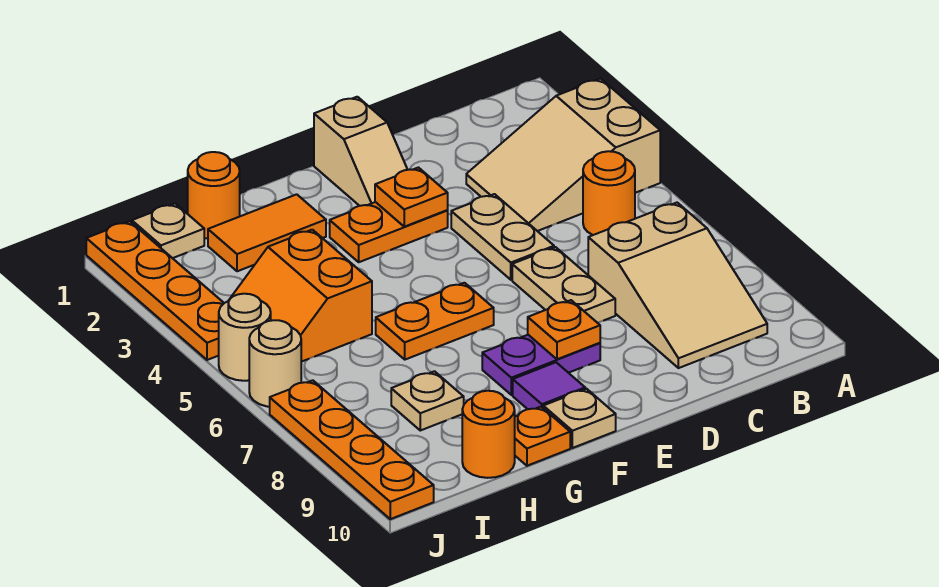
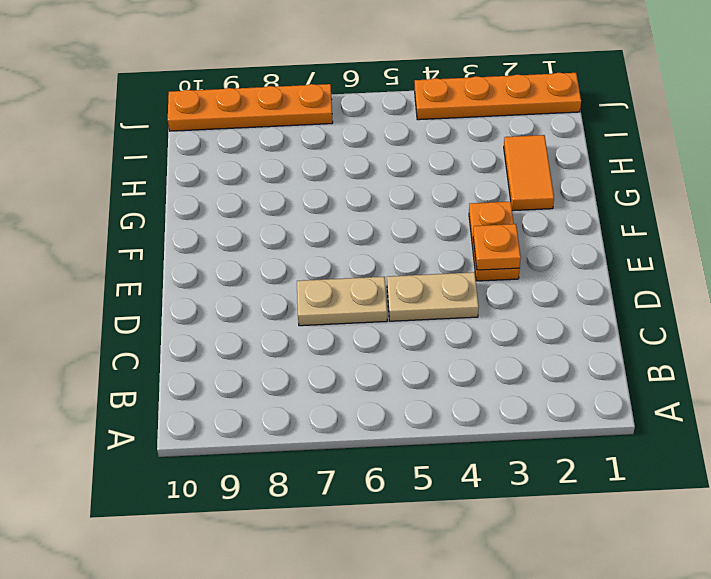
none -> tan slope A3:C4 level 1 top A
none -> orange round brick B5 level 1
none -> tan slope B7:C9 level 1 top 7

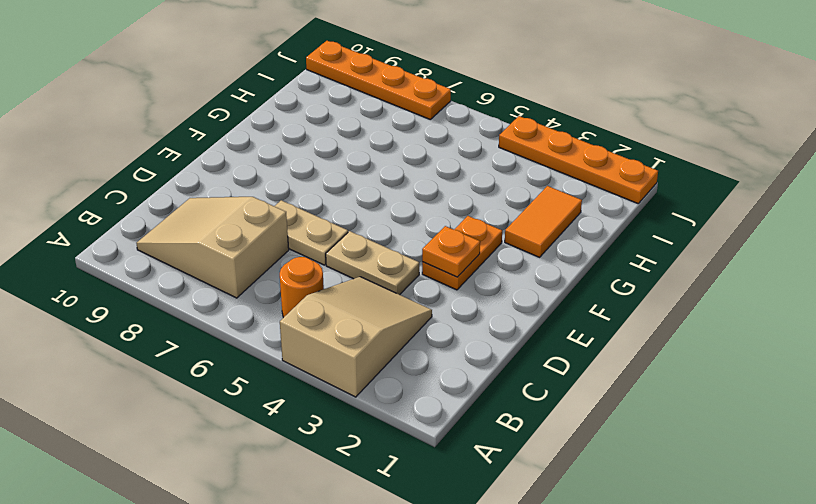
none -> tan slope E1:E2 level 1 top 1
none -> purple plate E8:F8 level 1
none -> orange plate F6:G6 level 1

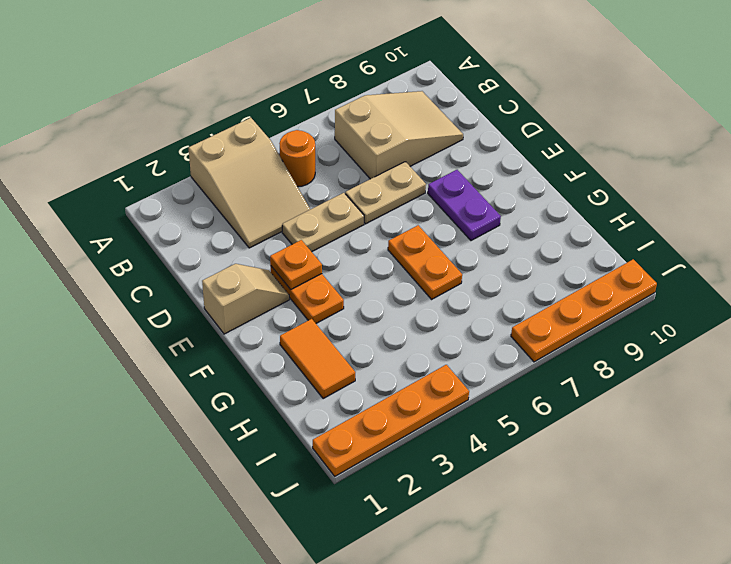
none -> purple tile F9 level 1
none -> tan plate F10 level 1
none -> orange plate G10 level 1

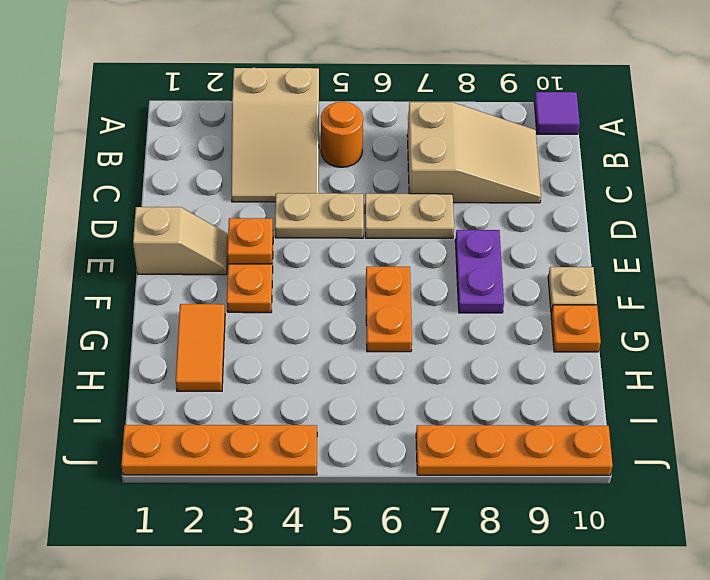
purple tile A10 level 1 -> purple tile F9 level 1
none -> orange round brick H1 level 1
none -> orange slope H4:I5 level 1 top H
none -> tan plate H8 level 1

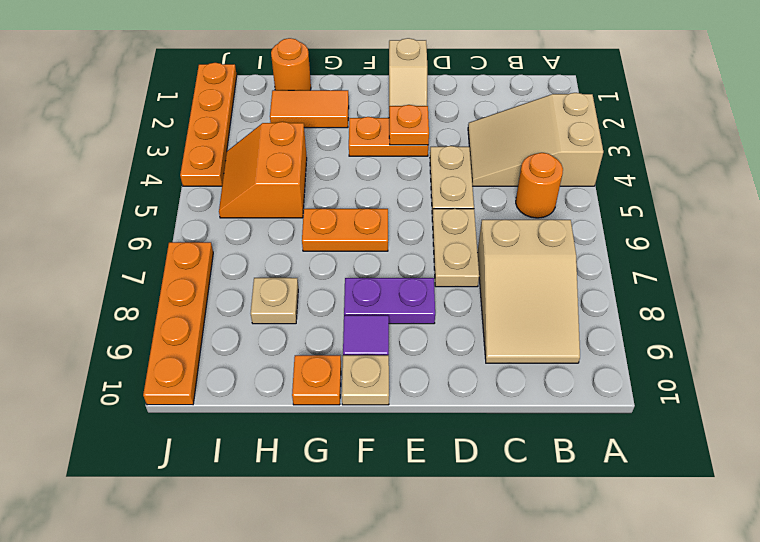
none -> orange round brick H10 level 1
none -> tan plate I1 level 1
none -> tan round brick J5 level 1

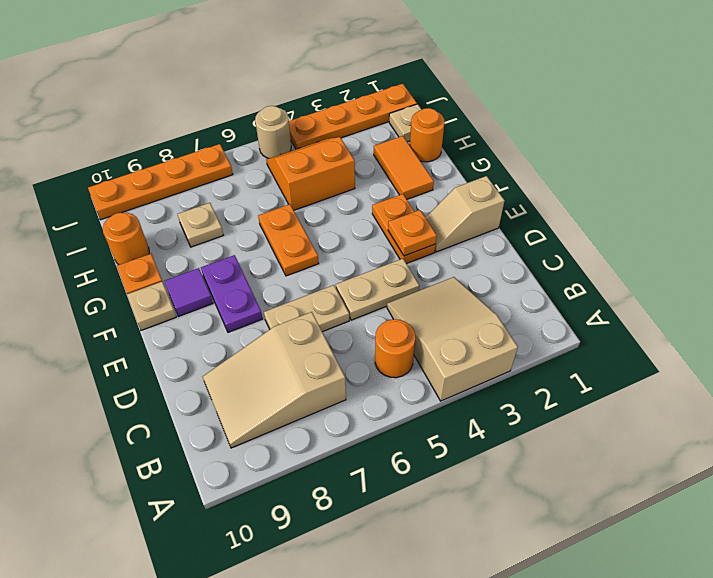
none -> tan round brick J6 level 1
none -> orange plate E8 level 2

